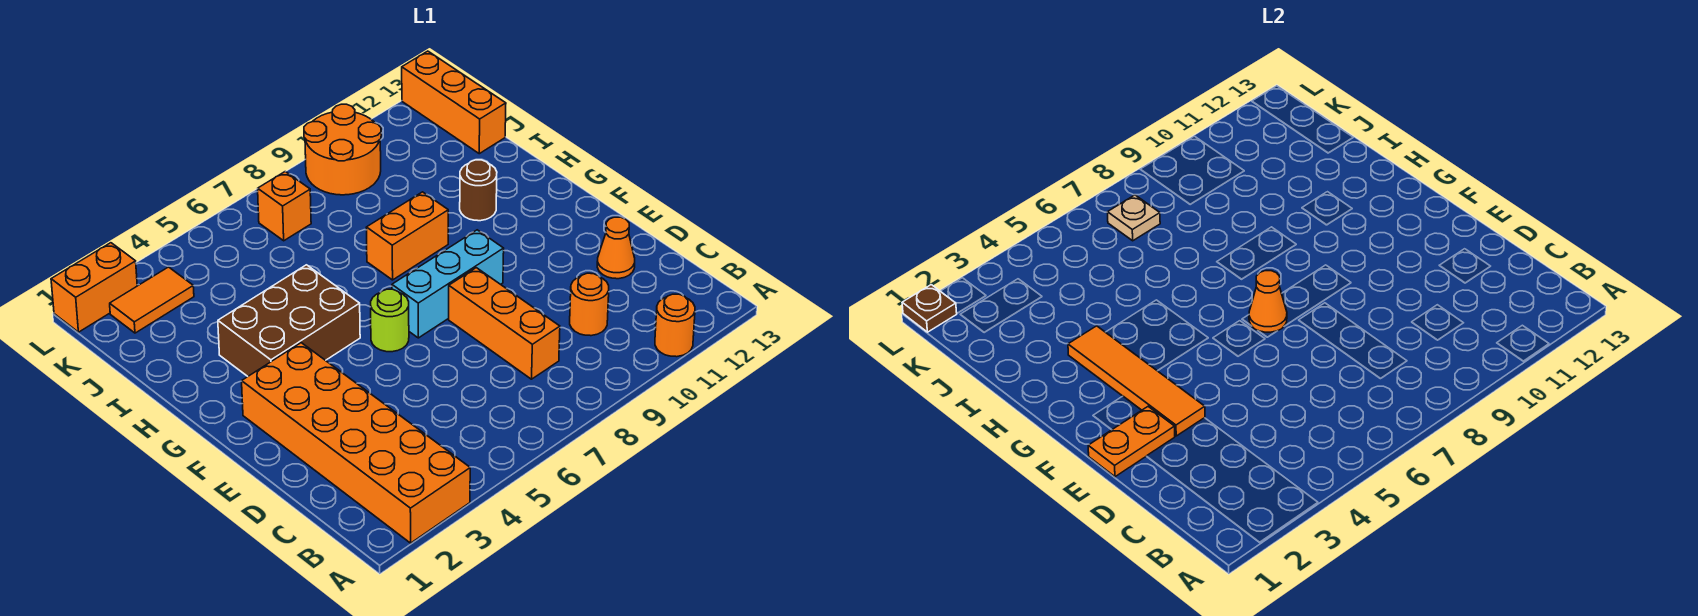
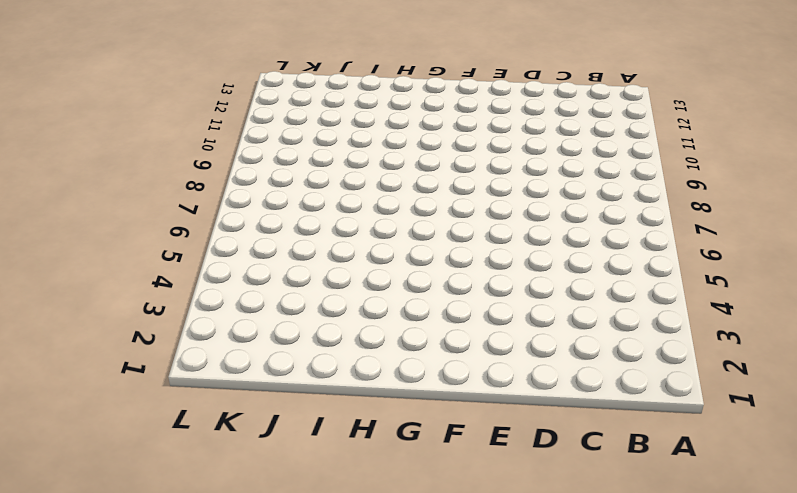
none -> orange brick A2:F3 level 1
none -> orange round brick A11 level 1
none -> orange brick C8:E8 level 1

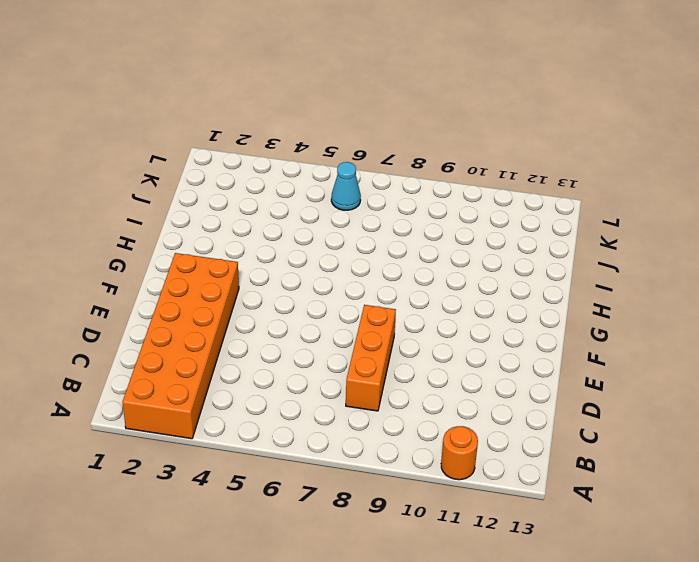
cyan cone K6 level 1 -> none
none -> orange round brick C10 level 1
none -> orange cone D12 level 1
none -> lime round brick F6 level 1

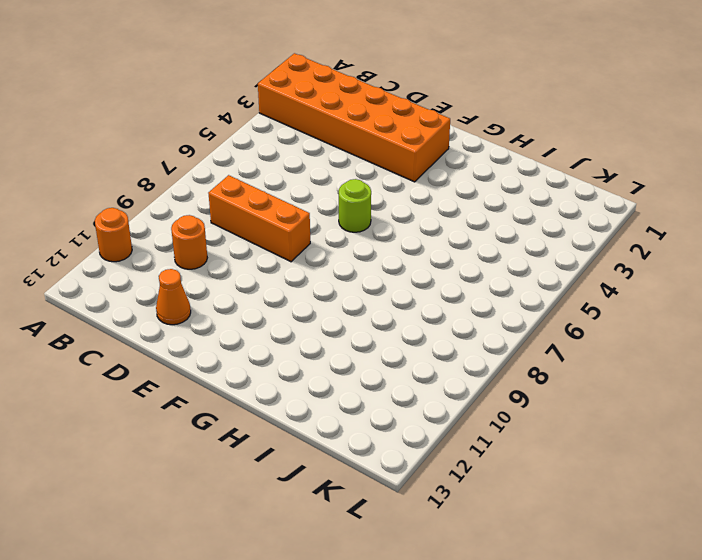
none -> cyan brick F7:F9 level 1
none -> brown brick G3:H5 level 1
none -> orange brick H8:H9 level 1

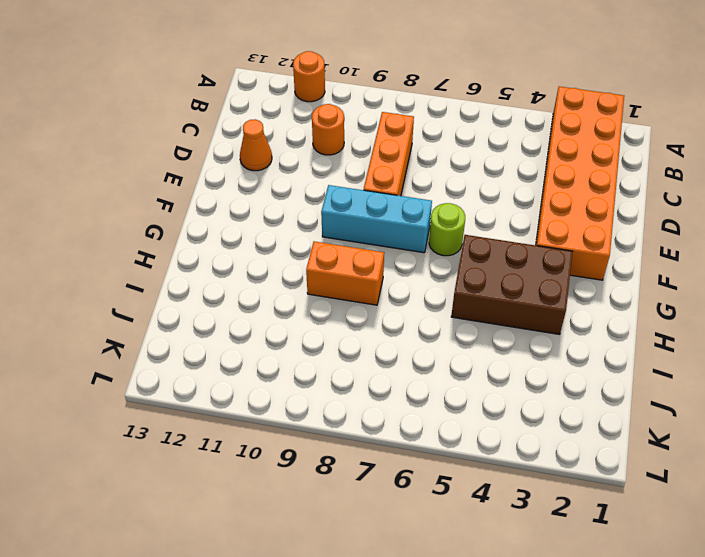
none -> brown round brick H11 level 1
none -> orange brick J13:L13 level 1
none -> orange tile K2:K3 level 1

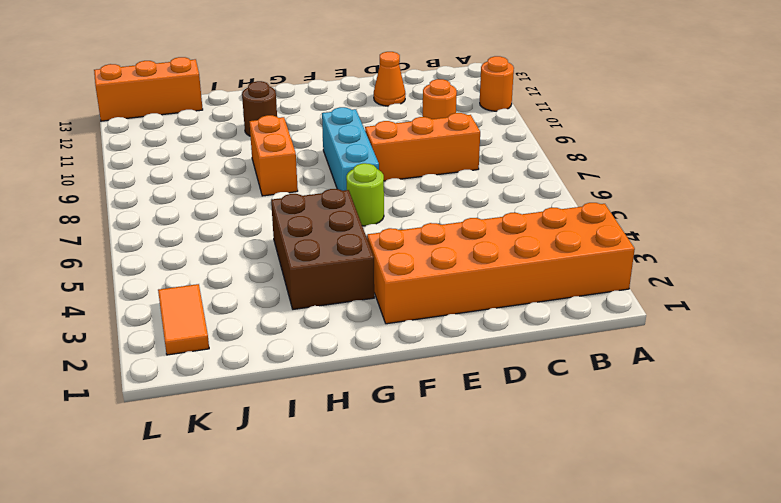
none -> orange brick K7 level 1
none -> orange round brick K9:L10 level 1
none -> orange brick L1:L2 level 1

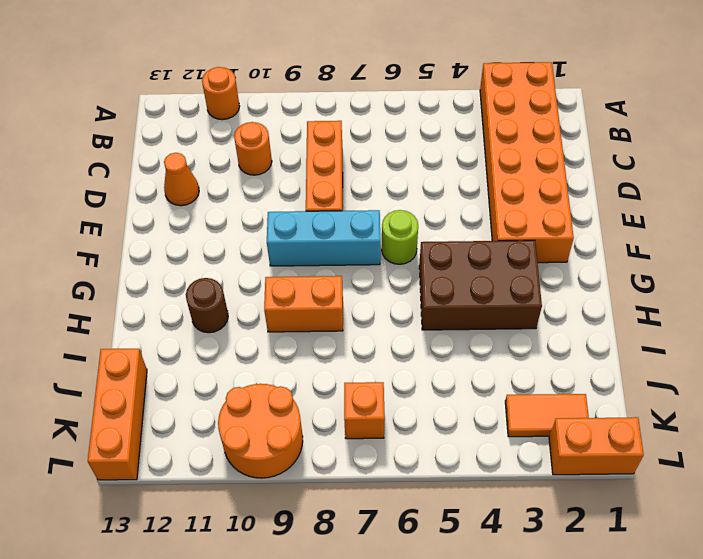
none -> orange plate E1:E2 level 2
none -> orange tile E3:H3 level 2
none -> orange cone F7 level 2

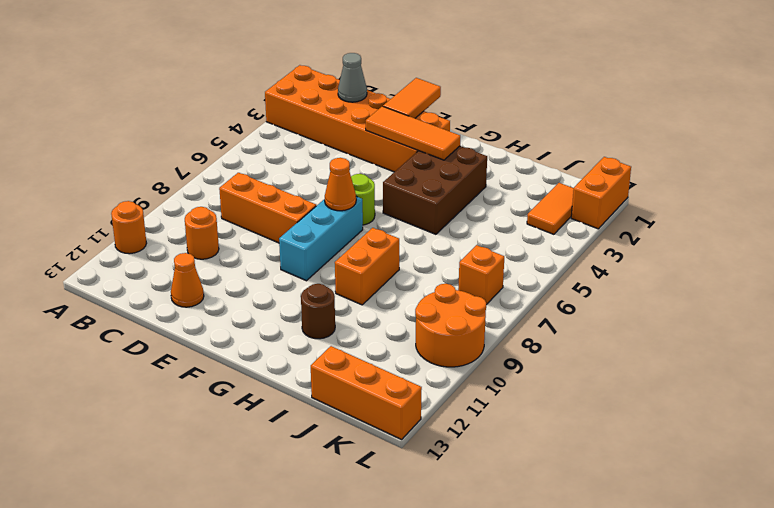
grey cone C2 level 2 -> none
orange tile E1:E2 level 2 -> orange plate E1:E2 level 2
orange tile E3:G3 level 2 -> orange tile E3:H3 level 2
none -> tan plate K7 level 2
none -> brown plate L1 level 2

